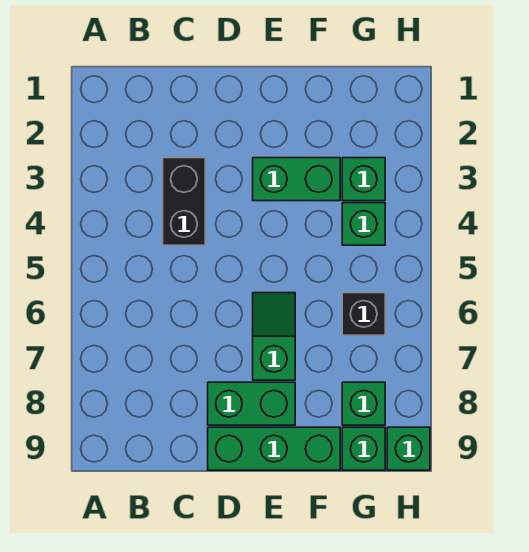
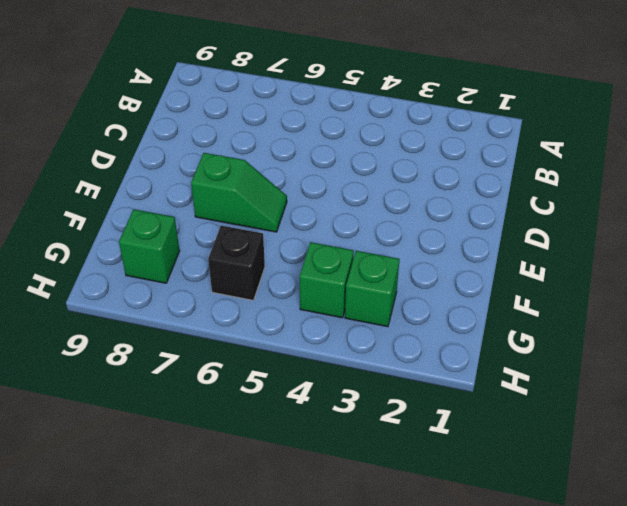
none -> black brick C3:C4 level 1
none -> green brick D8:E8 level 1

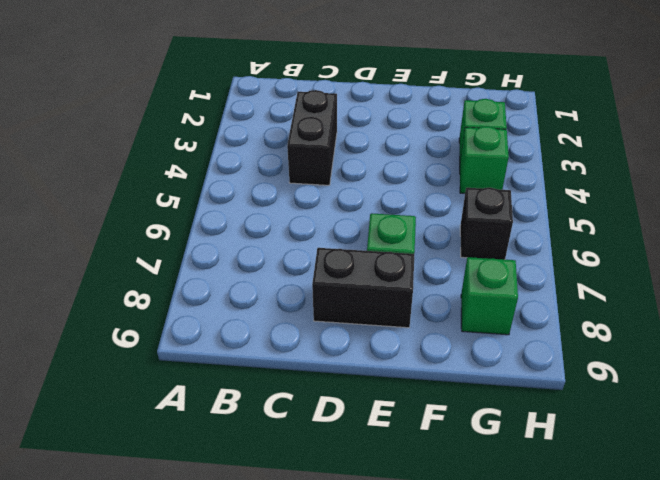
black brick D8:E8 level 1 -> green brick D8:E8 level 1
none -> green brick D9:F9 level 1
none -> green brick E3:F3 level 1

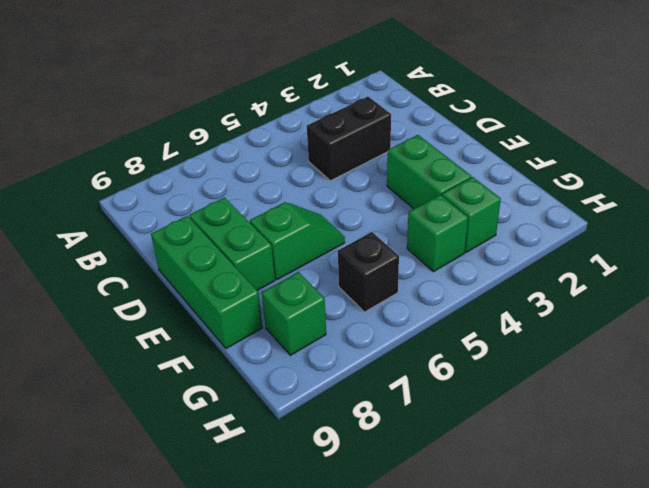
none -> green brick G9 level 1
none -> green brick H9 level 1

